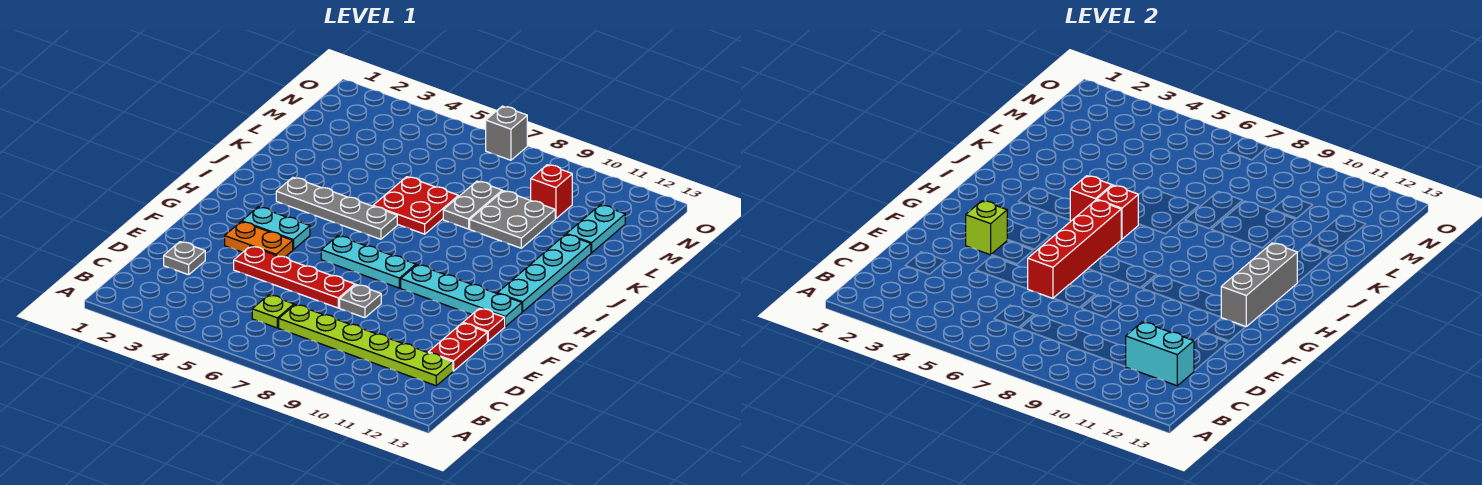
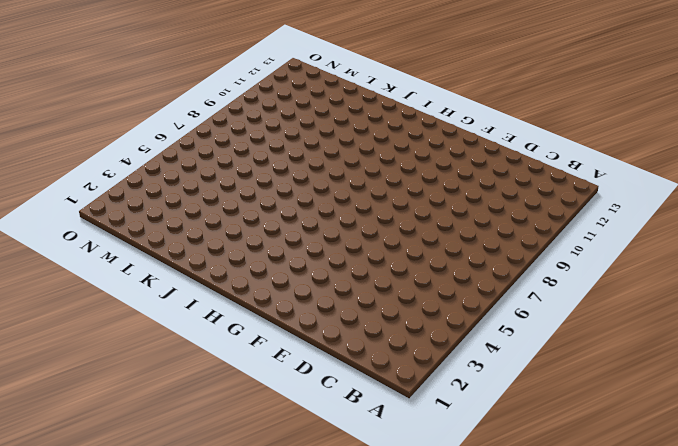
none -> lime plate C6 level 1
none -> lime plate C7:C12 level 1
none -> grey plate D2 level 1

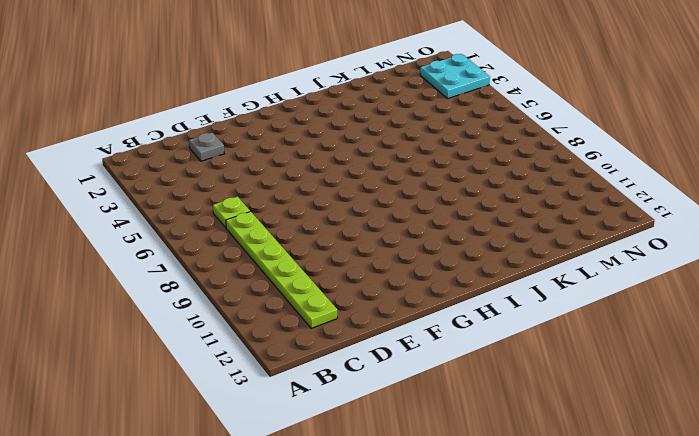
cyan plate N2:O3 level 1 -> none
none -> red plate D12:E12 level 1
none -> red plate E4:E7 level 1
none -> grey plate E8 level 1

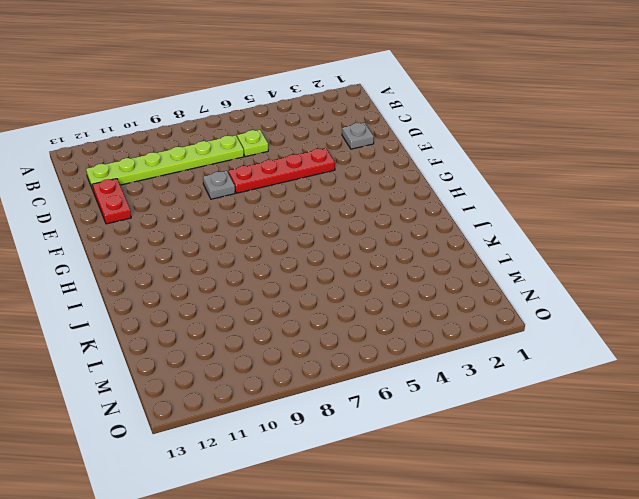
none -> orange plate F3:F4 level 1
none -> red plate F12 level 1
none -> cyan plate G3:G4 level 1

